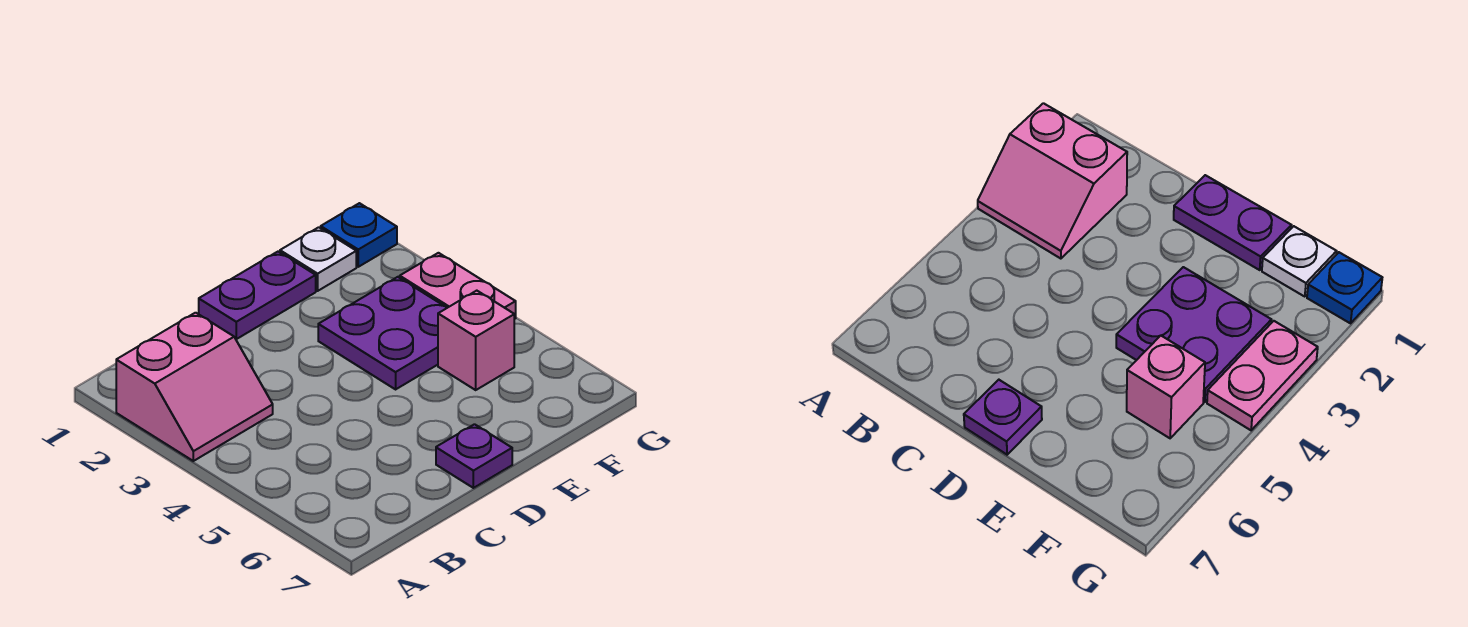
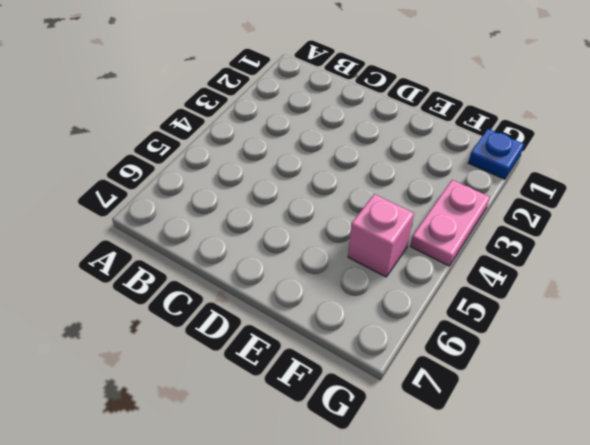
none -> pink slope A2:B3 level 1 top 2
none -> purple plate D1:E1 level 1

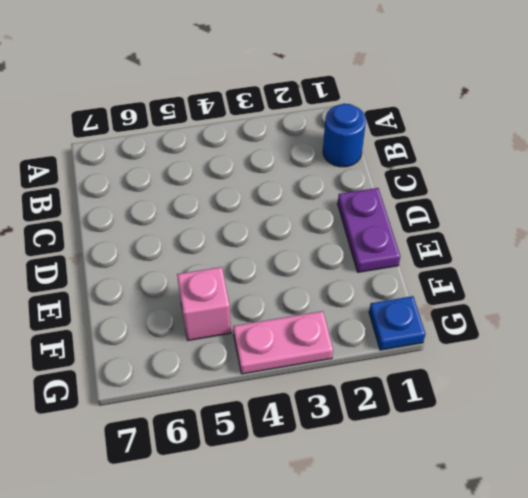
blue round brick B1 level 1 -> none
none -> pink slope A2:B3 level 1 top 2
none -> purple plate D7 level 1

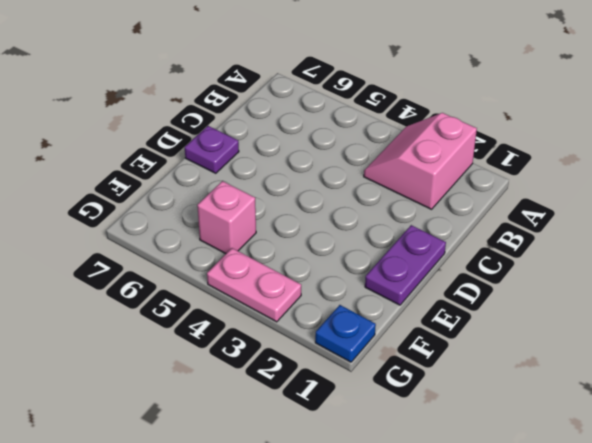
none -> purple plate E3:F4 level 1
none -> white plate F1 level 1

